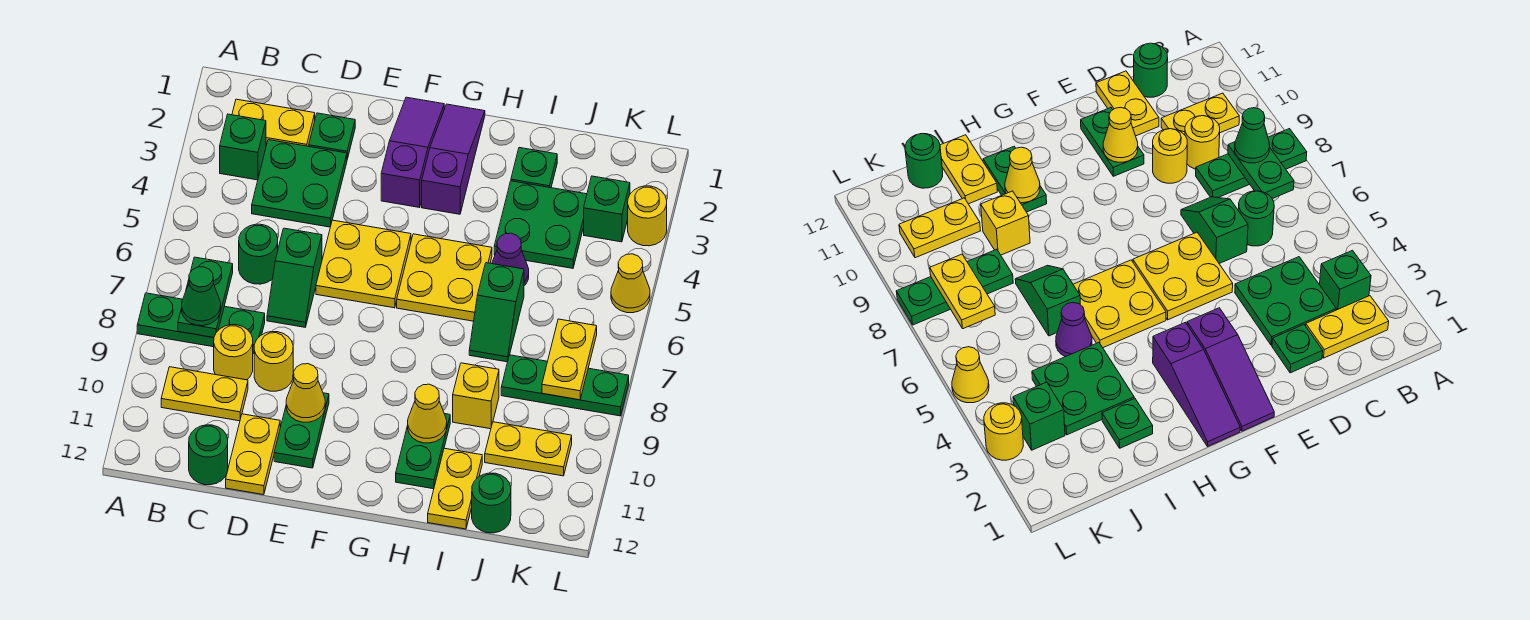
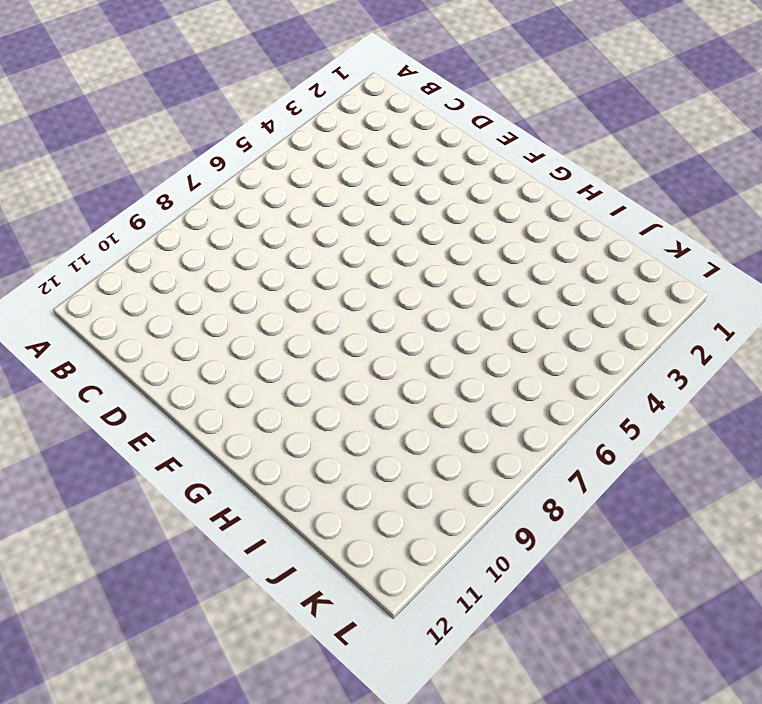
none -> green plate A8:C8 level 1
none -> yellow plate B2:C2 level 1
none -> green brick B3 level 1
none -> yellow plate B10:C10 level 1

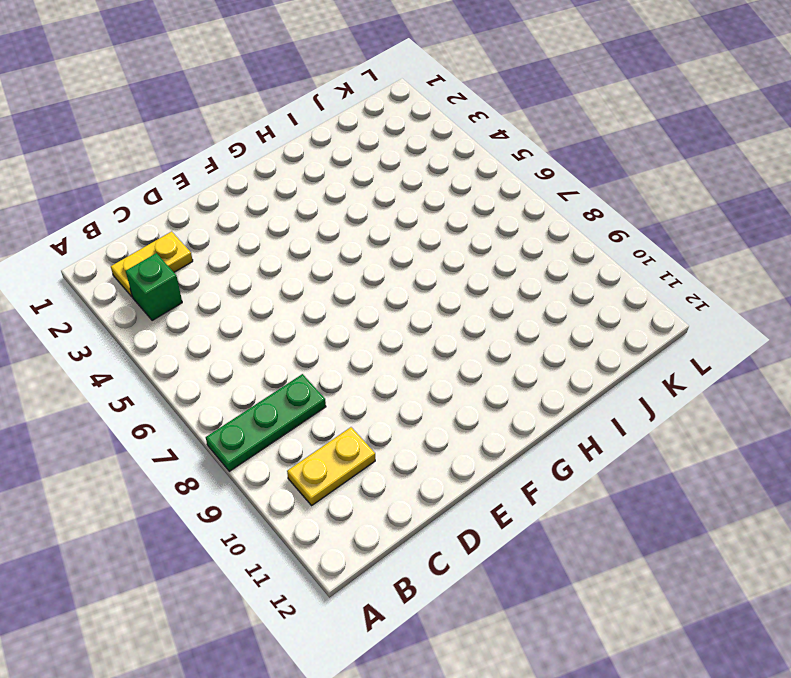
none -> green plate C3:D4 level 1
none -> green round brick C6 level 1
none -> yellow round brick C9 level 1
none -> green round brick C12 level 1

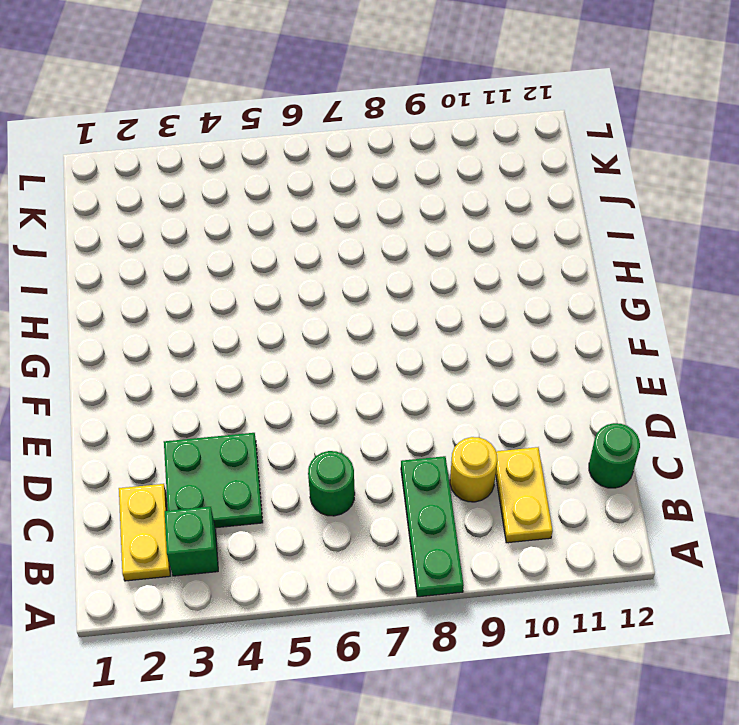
none -> green plate D2 level 1
none -> green slope D6:D7 level 1 top 6
none -> yellow round brick D9 level 1
none -> yellow plate D11:D12 level 1

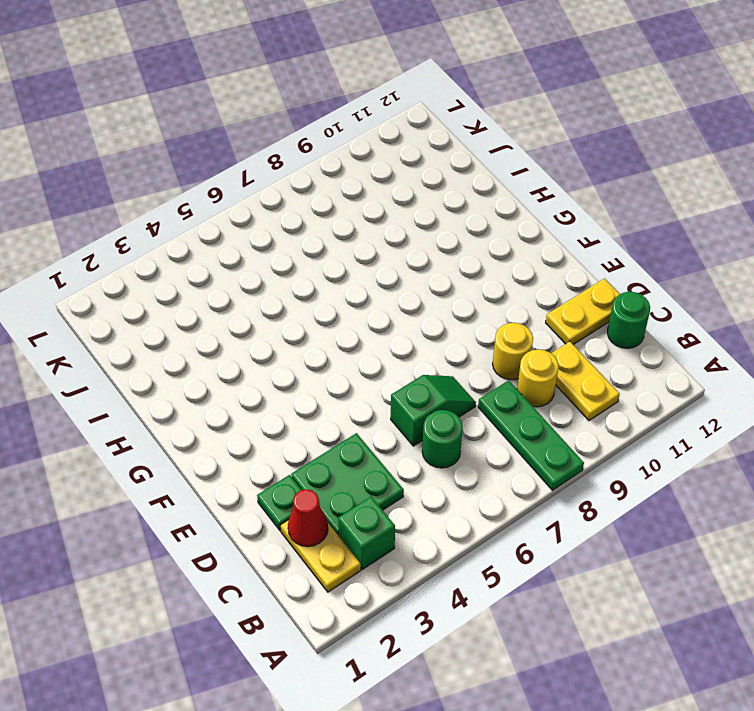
red cone C2 level 2 -> none
none -> yellow plate E5:F6 level 1
none -> green plate E10:E11 level 1
none -> purple slope F1:F3 level 1 top 3
none -> purple slope G1:G3 level 1 top 3

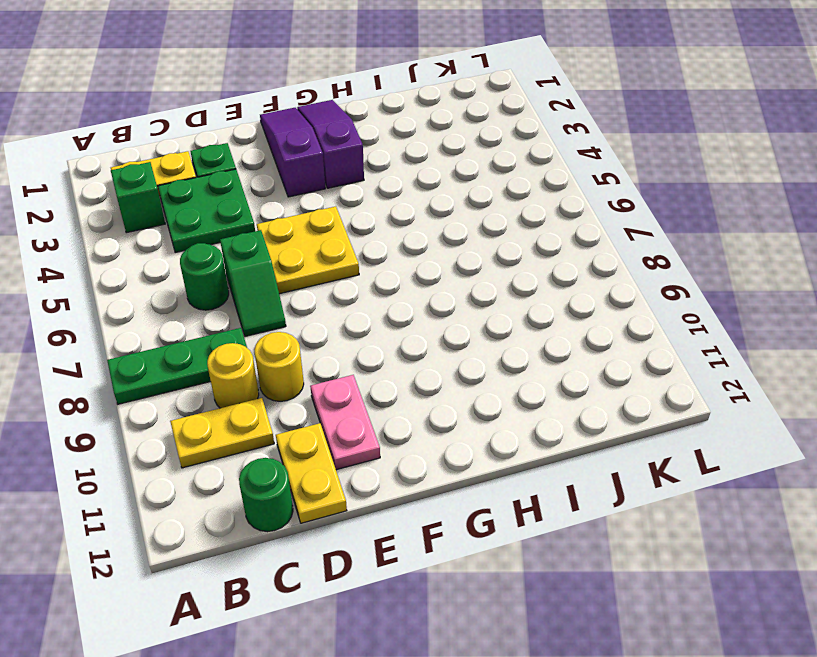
pink plate E10:E11 level 1 -> green plate E10:E11 level 1
none -> yellow plate G5:H6 level 1
none -> green plate H10:H11 level 1
none -> green plate I2 level 1
none -> green plate I3:J4 level 1

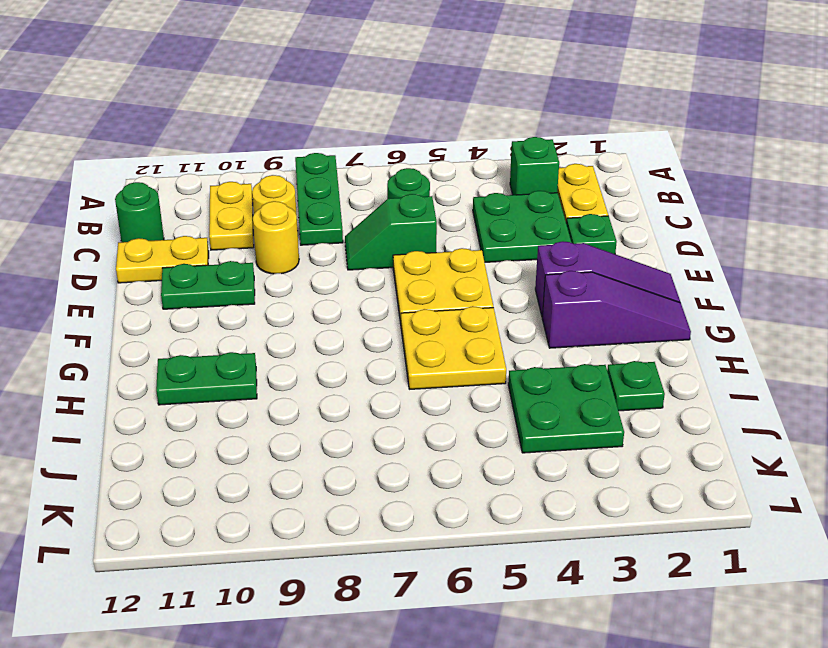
none -> purple cone I5 level 1
none -> green slope I6:I7 level 1 top 6
none -> yellow brick I9 level 1
none -> yellow plate I11:I12 level 1

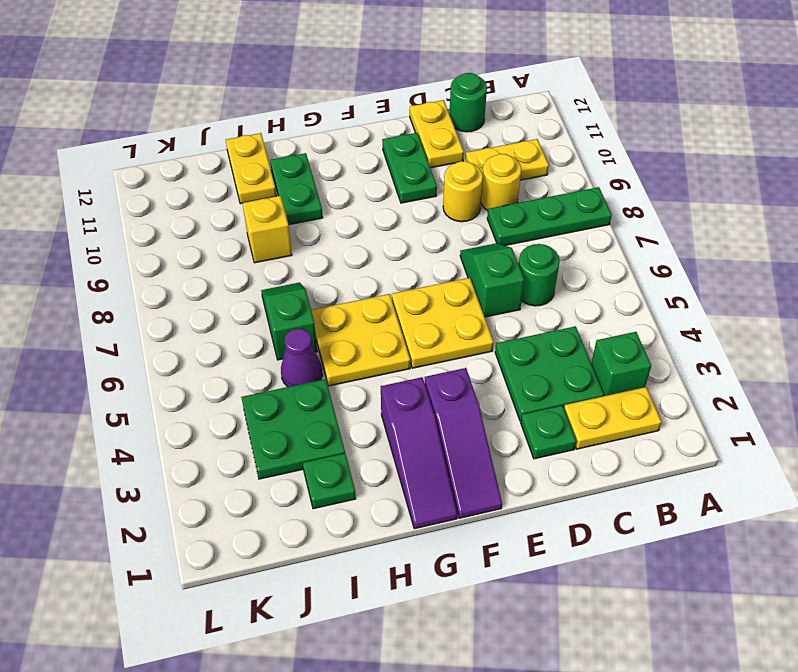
none -> green plate J8:L8 level 1
none -> yellow plate J10:K10 level 1
none -> green round brick J12 level 1
none -> green brick K3 level 1

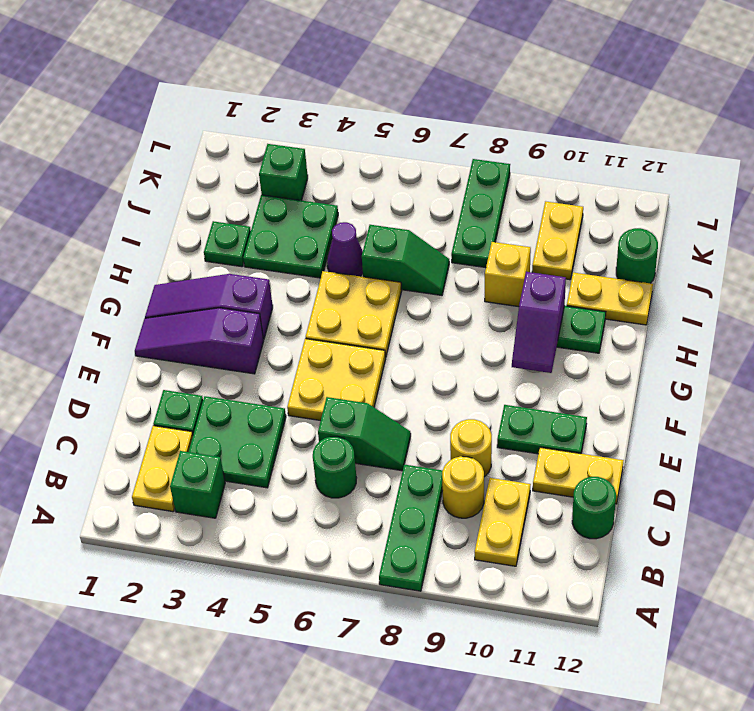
purple slope G10:H10 level 2 top H -> yellow cone H10 level 2
none -> yellow round brick L3 level 1
none -> yellow cone L5 level 1
none -> green plate B7:B8 level 2
none -> yellow cone E10 level 2

